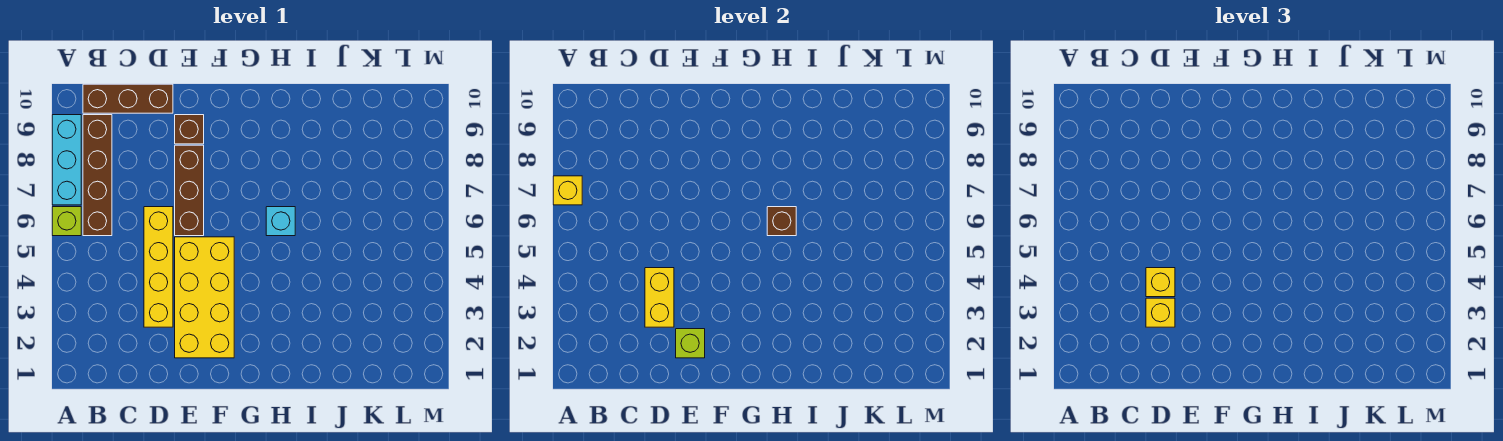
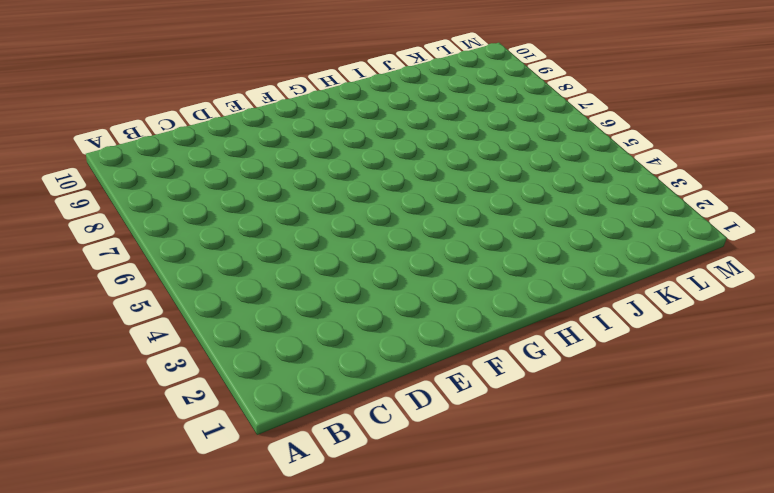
none -> lime brick A6 level 1
none -> cyan brick A7:A9 level 1
none -> brown brick B6:B9 level 1

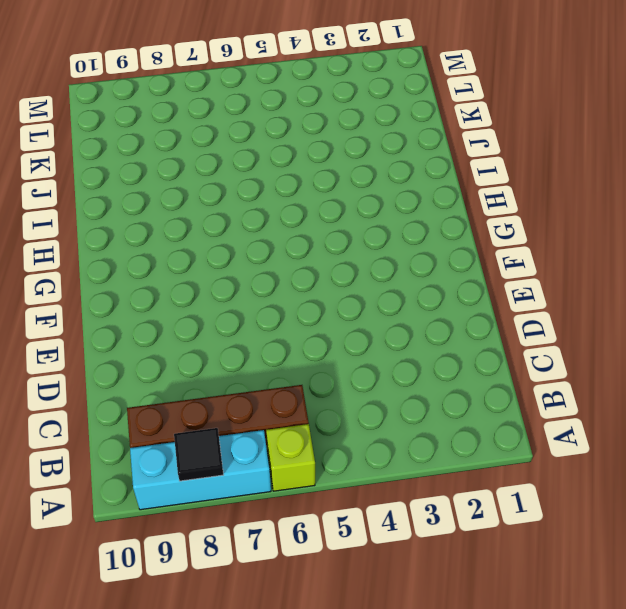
black tile A8 level 2 -> none
none -> brown brick B10:D10 level 1
none -> yellow brick D3:D6 level 1
none -> yellow brick E2:F5 level 1

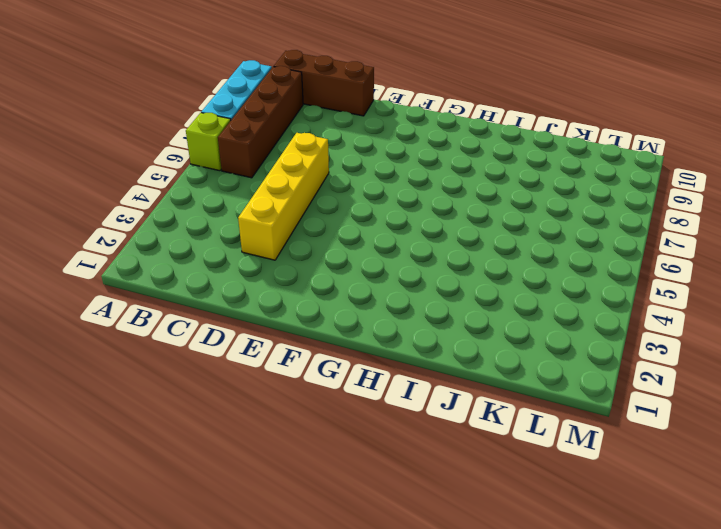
none -> yellow brick E2:F5 level 1
none -> brown brick E6:E8 level 1
none -> brown brick E9 level 1

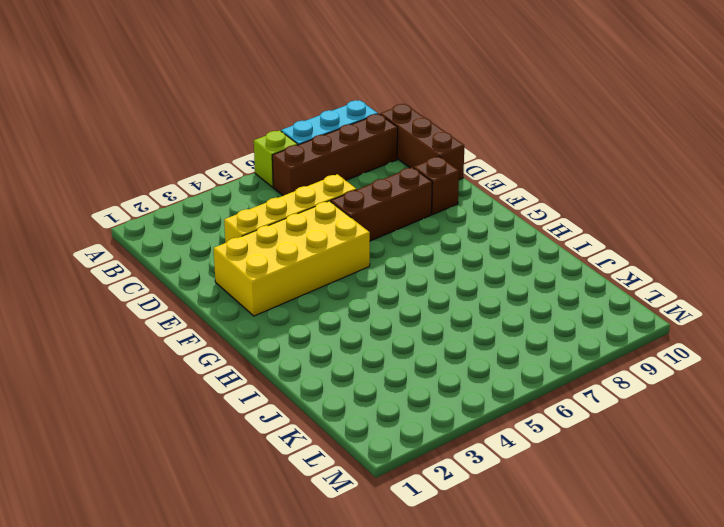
none -> cyan brick H6 level 1
none -> yellow brick A7 level 2
none -> yellow brick D3:D4 level 2

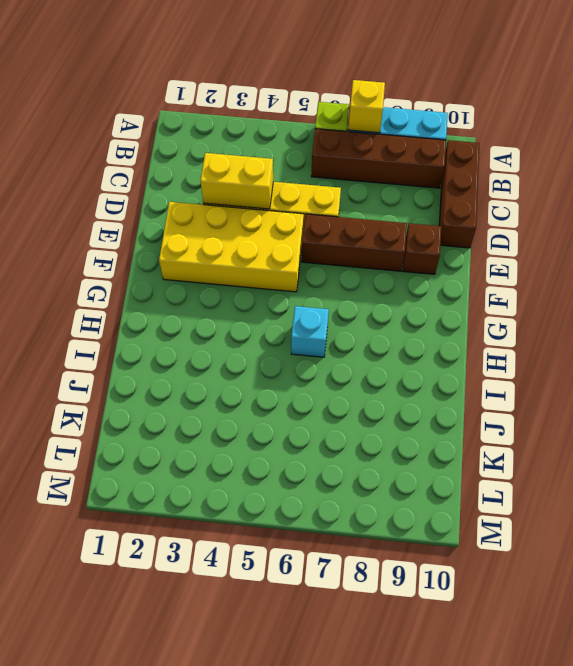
none -> lime brick E2 level 2
none -> brown brick H6 level 2
none -> yellow brick D3 level 3

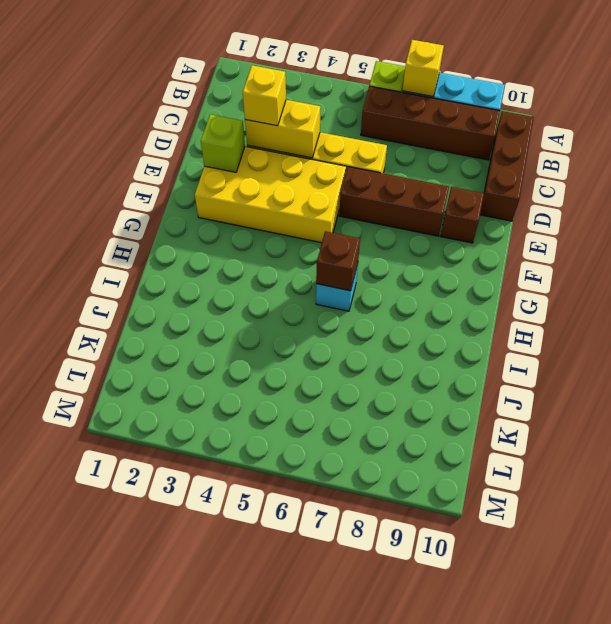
none -> yellow brick D4 level 3

